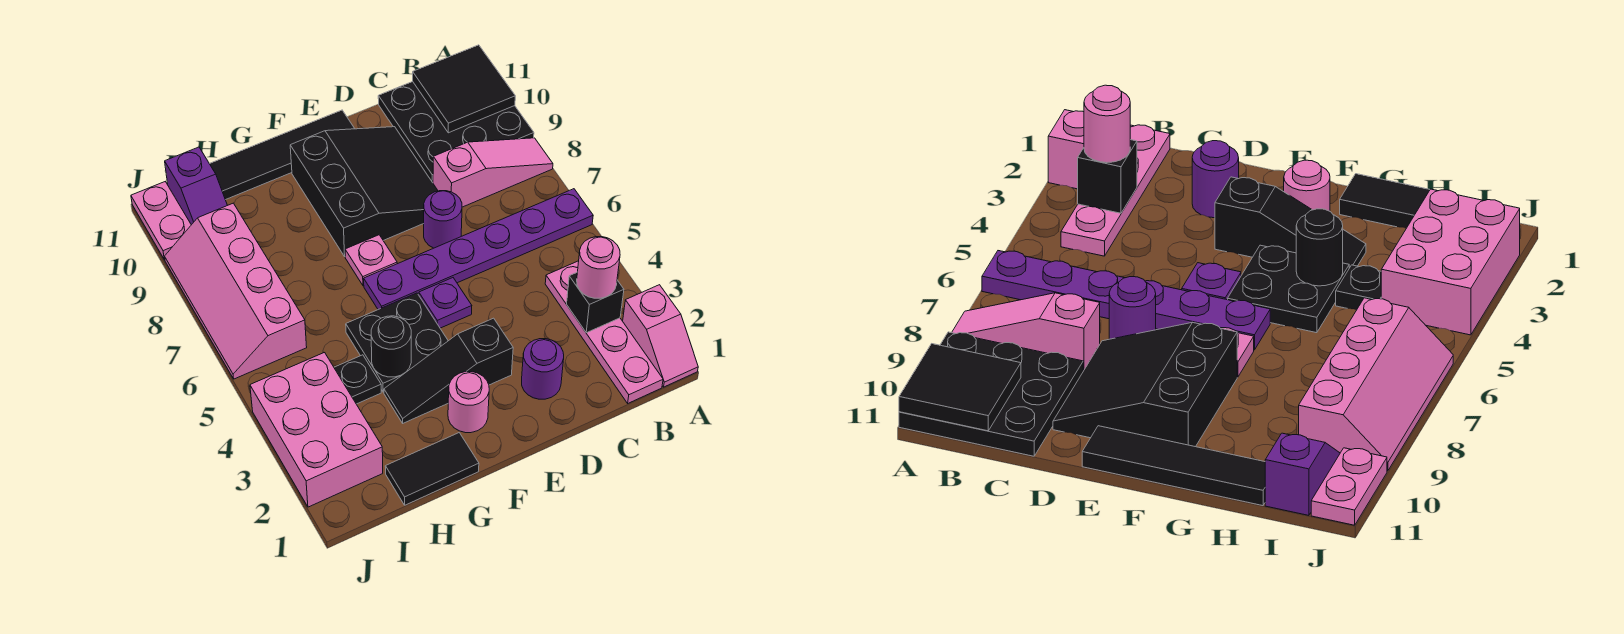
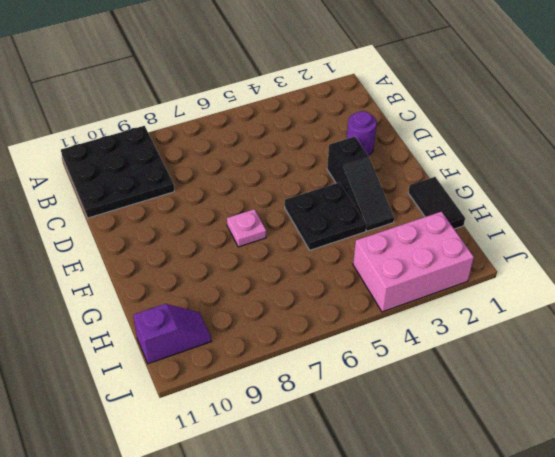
none -> pink slope A1:A2 level 1 top 2
none -> purple plate A6:F6 level 1
none -> pink slope A8:C8 level 1 top C

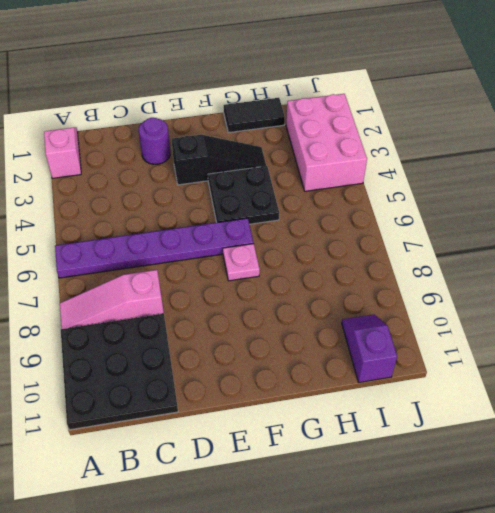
none -> pink plate B1:B4 level 1
none -> purple round brick D7 level 1
none -> black slope D8:F10 level 1 top F

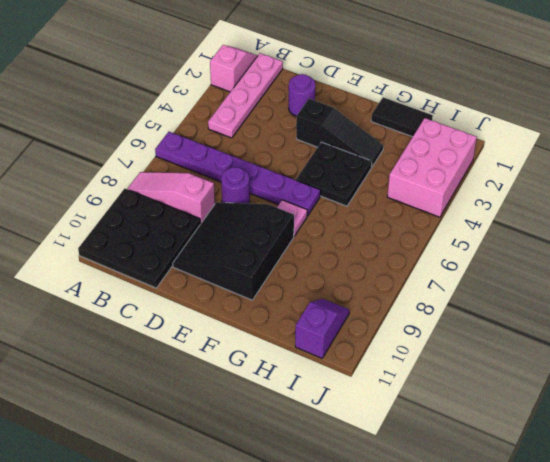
none -> purple plate E5 level 1
none -> black tile E11:H11 level 1
none -> pink round brick F2 level 1

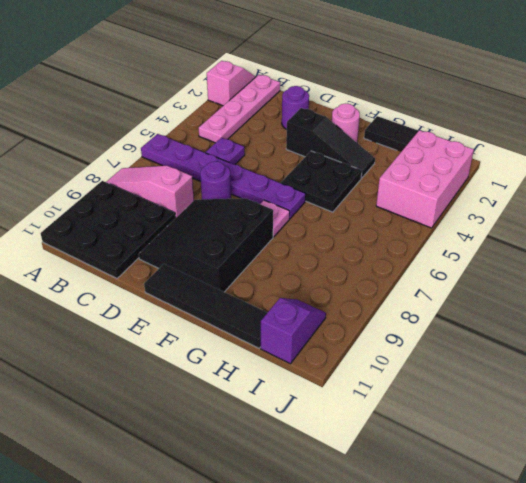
purple plate C5 level 1 -> purple plate E5 level 1
none -> black plate H4 level 1
none -> pink slope I6:J9 level 1 top I
none -> pink plate J10:J11 level 1

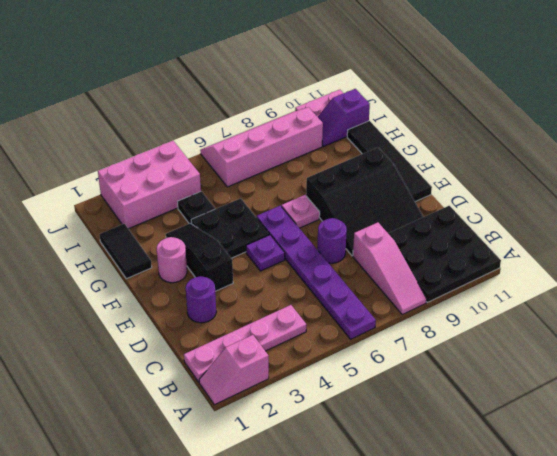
none -> black tile A10:B11 level 2
none -> black brick B3 level 2
none -> black round brick G4 level 2

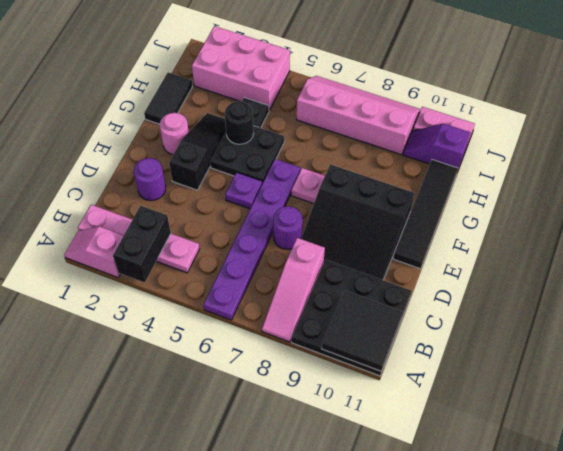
black brick A3:B3 level 2 -> black brick B3 level 2
none -> pink round brick B3 level 3

